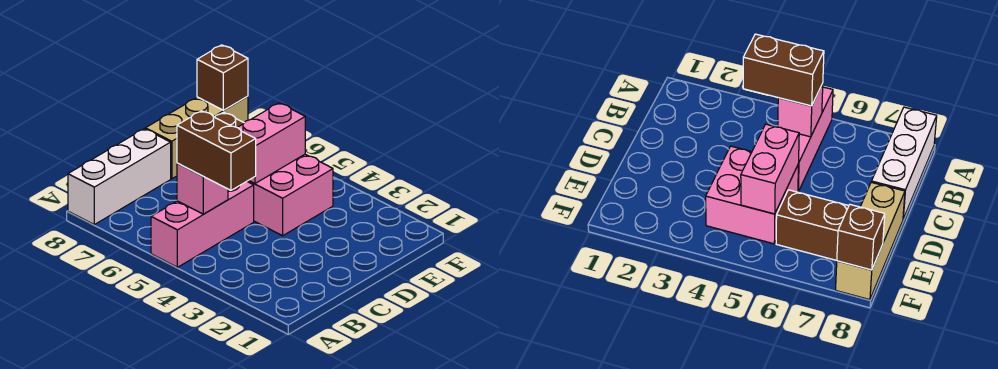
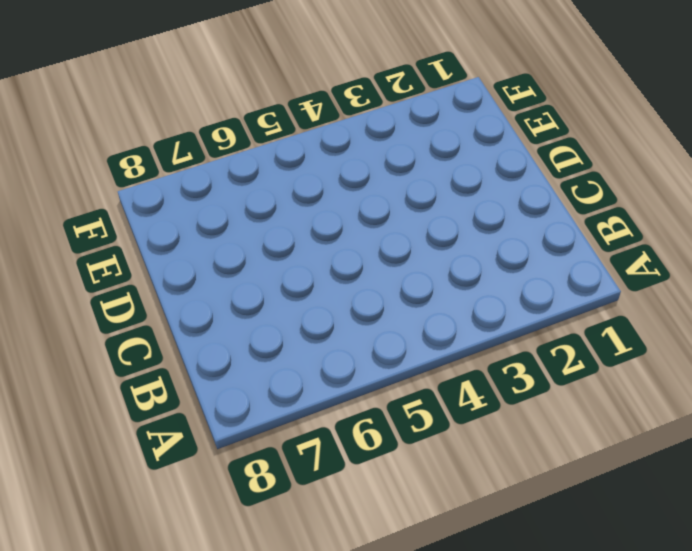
none -> pink brick A5:C5 level 1
none -> white brick A8:C8 level 1

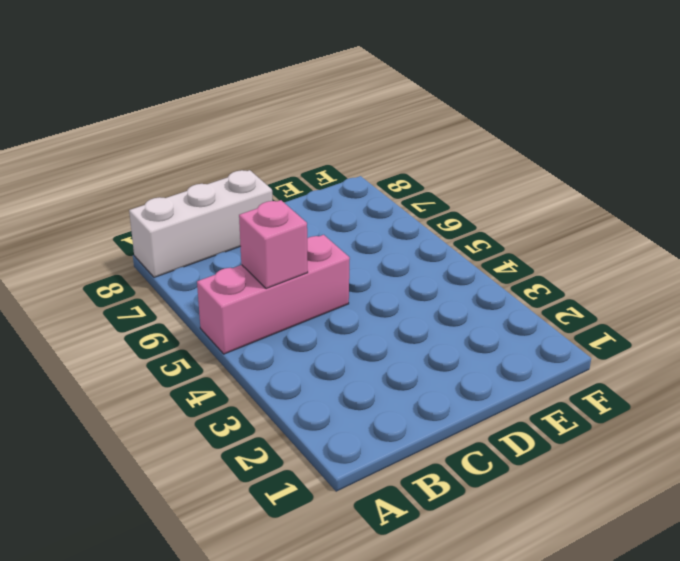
none -> pink brick D4:E5 level 1
none -> tan brick D8:F8 level 1

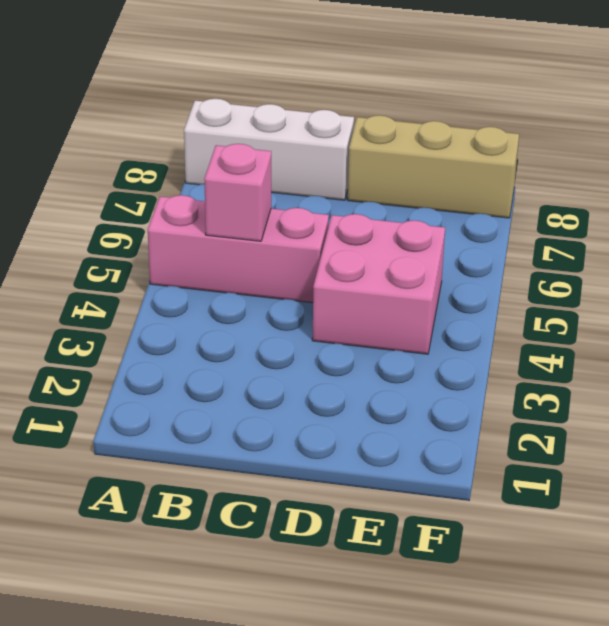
none -> brown brick E6:E7 level 1
none -> pink brick D5:E5 level 2

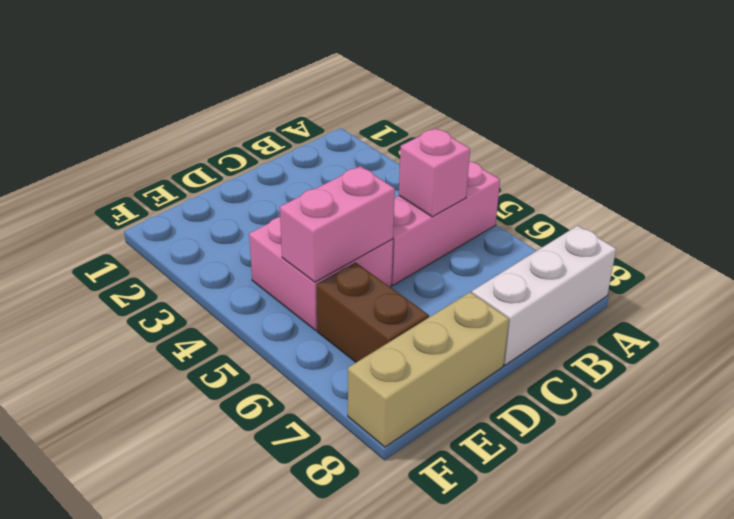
none -> brown brick F8 level 2
none -> brown brick B4:B5 level 3

